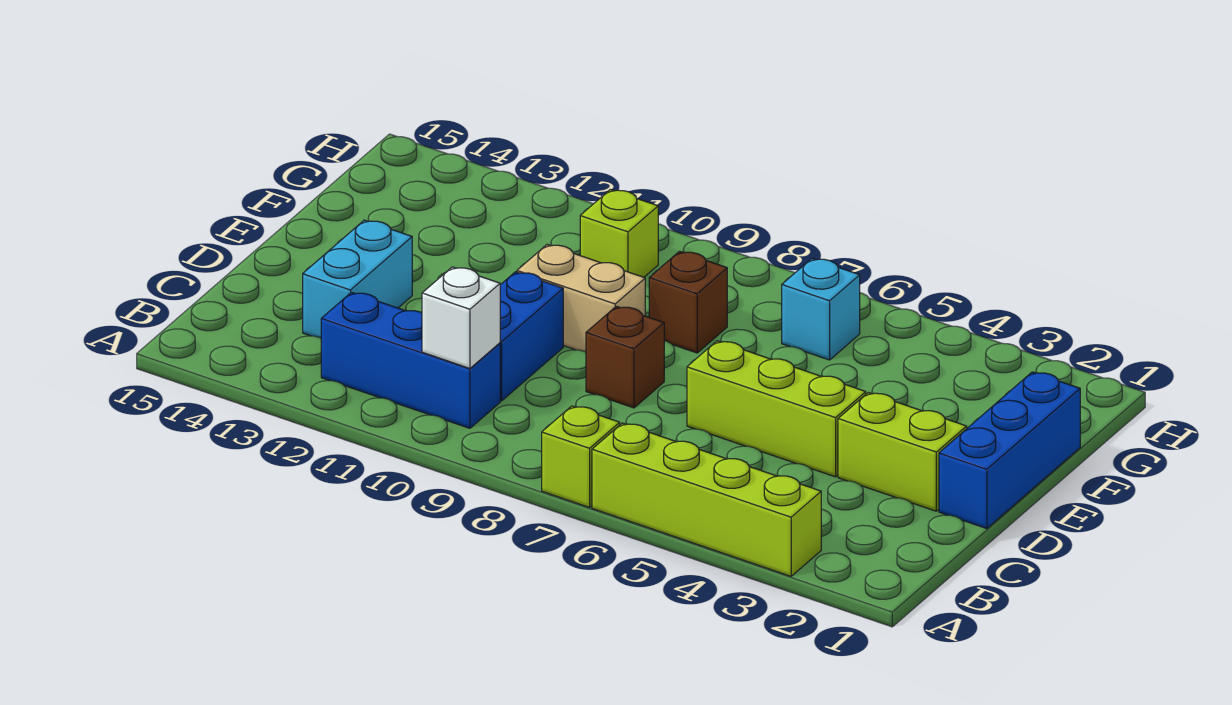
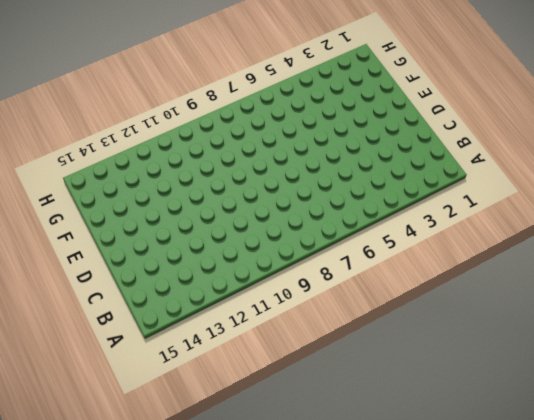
none -> lime brick A3:A6 level 1
none -> lime brick A7 level 1
none -> blue brick B10:B12 level 1

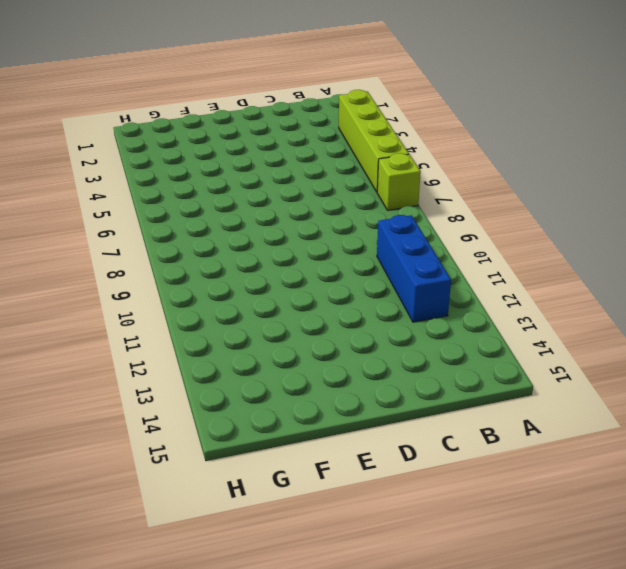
none -> blue brick C10:D10 level 1
none -> cyan brick C13:D13 level 1
none -> blue brick D1:F1 level 1

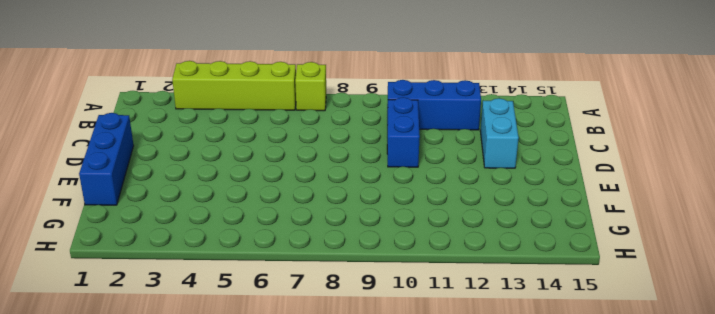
none -> lime brick D2:D3 level 1
none -> lime brick D4:D6 level 1
none -> brown brick D8 level 1

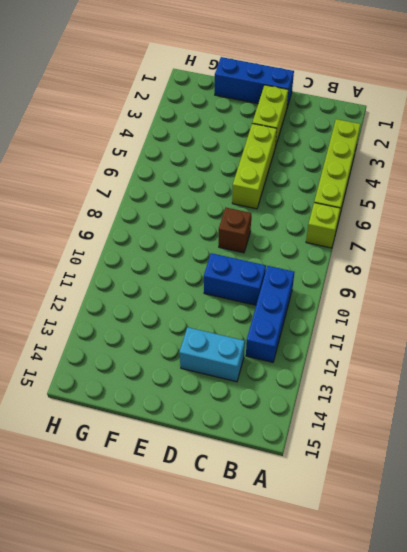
none -> tan brick E9:E10 level 1
none -> brown brick F8 level 1
none -> cyan brick G6 level 1

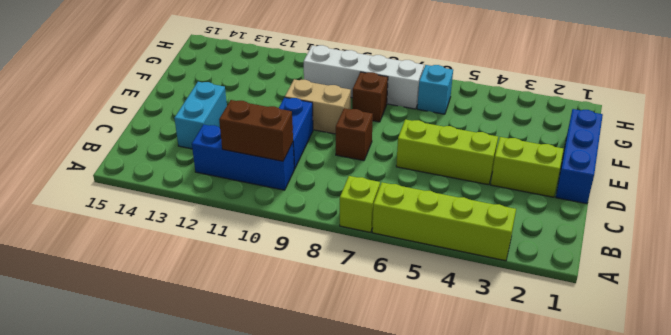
brown brick B10:B11 level 2 -> white brick B10 level 2
white brick G7:G10 level 1 -> lime brick G10 level 1

